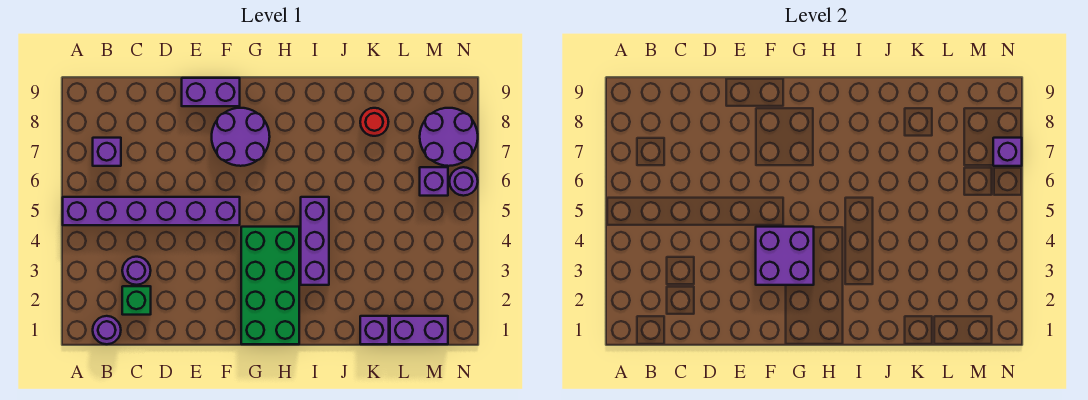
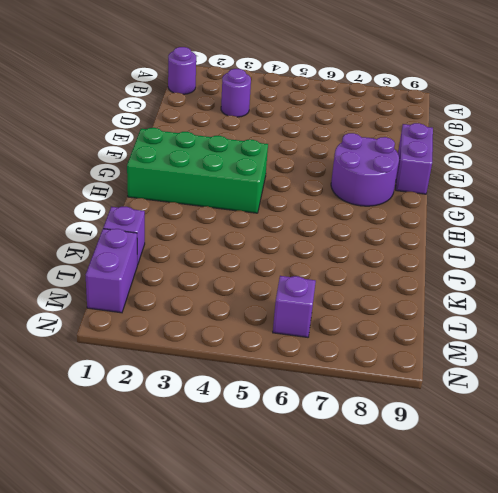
none -> purple brick A5:F5 level 1
none -> purple brick B7 level 1
none -> green brick C2 level 1

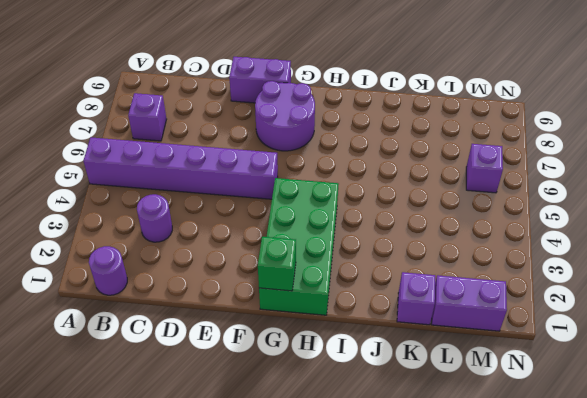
green brick G1 level 2 -> green brick C2 level 1
none -> purple brick I3:I5 level 1
none -> red round brick K8 level 1
none -> purple round brick M7:N8 level 1

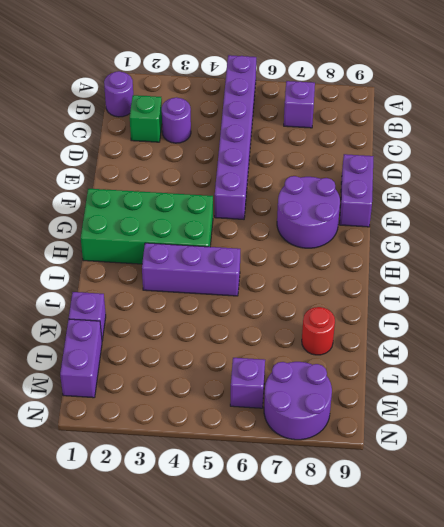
none -> purple round brick N6 level 1
none -> purple brick F3:G4 level 2
none -> purple brick N7 level 2

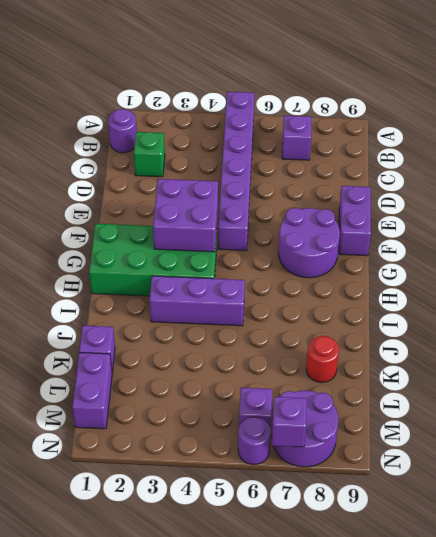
none -> purple round brick C3 level 1

